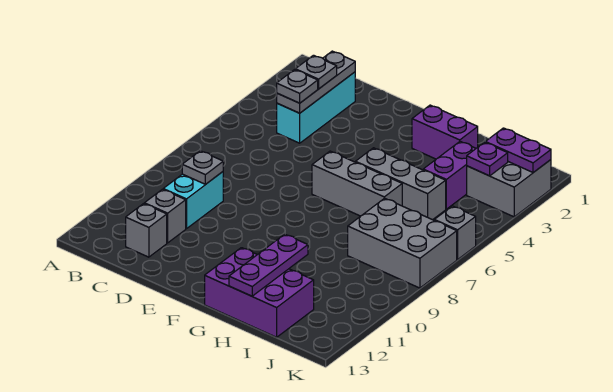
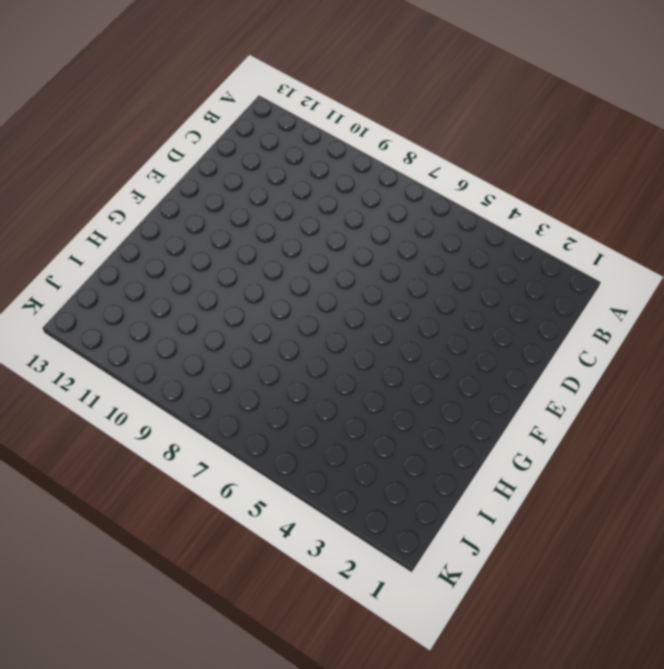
none -> cyan brick C2:C4 level 1
none -> cyan brick C9:C10 level 1
none -> grey brick C11 level 1

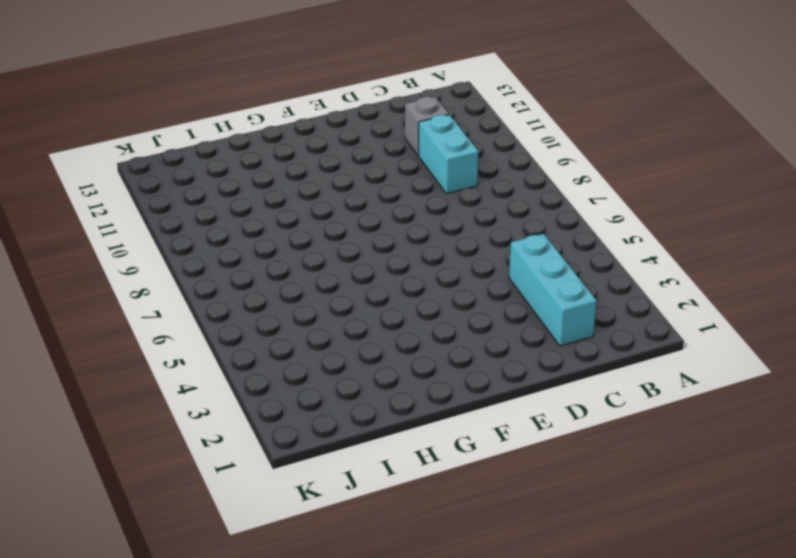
none -> grey brick C12 level 1
none -> grey brick F6:H6 level 1
none -> purple brick G2:H2 level 1

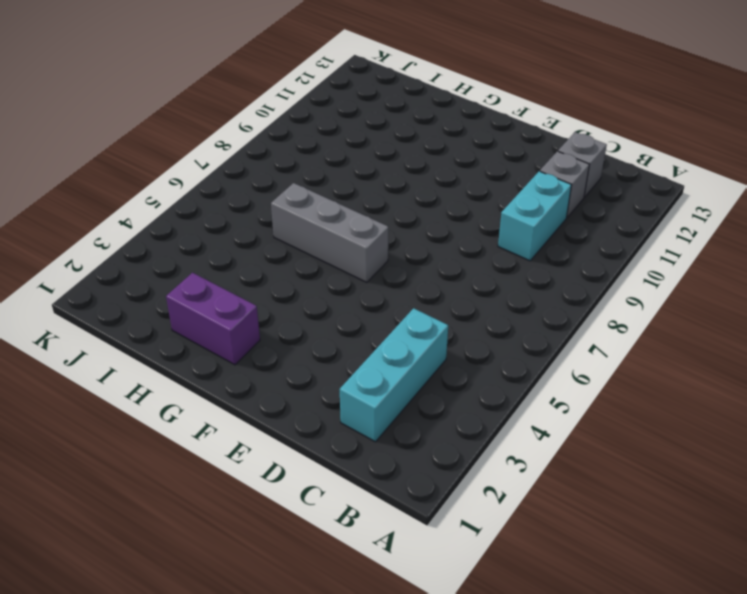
none -> grey brick G5:I5 level 1
none -> purple brick G12:I13 level 1
none -> purple brick I3:I4 level 1

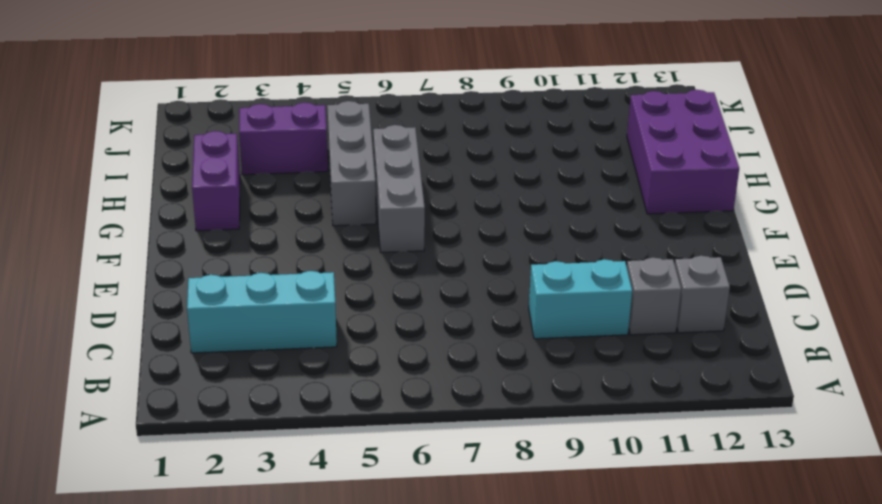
none -> grey brick I7:K8 level 1
none -> grey brick J2:K3 level 1
none -> grey brick K6 level 1

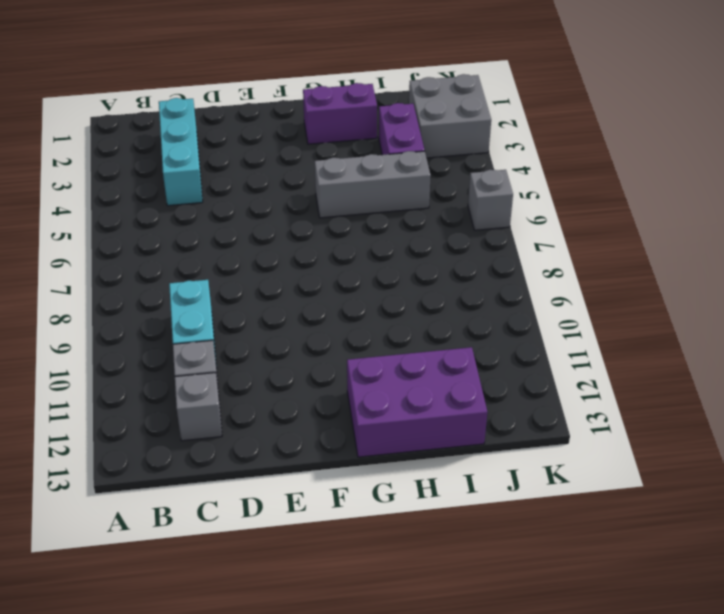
none -> grey brick F6:H6 level 1
none -> grey brick I7:K8 level 1
none -> grey plate C2:C4 level 2

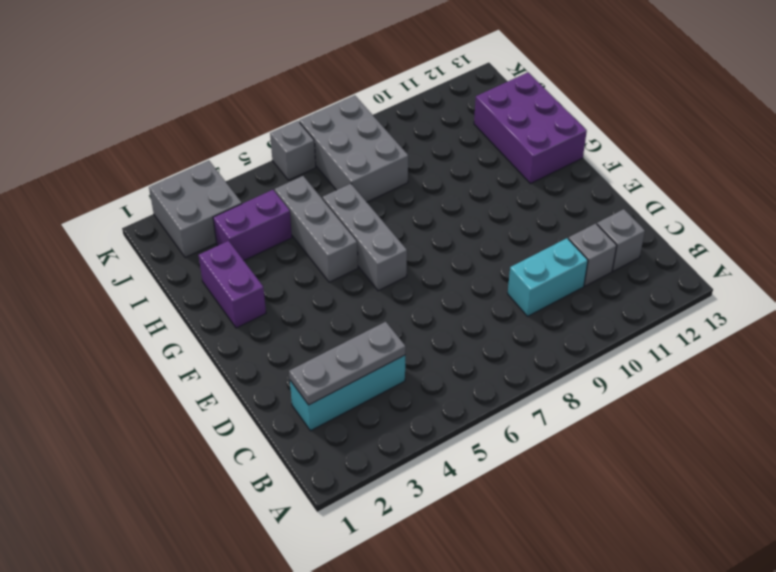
none -> grey plate C9 level 2
none -> purple plate H11:H13 level 2
none -> purple plate J2:K2 level 2

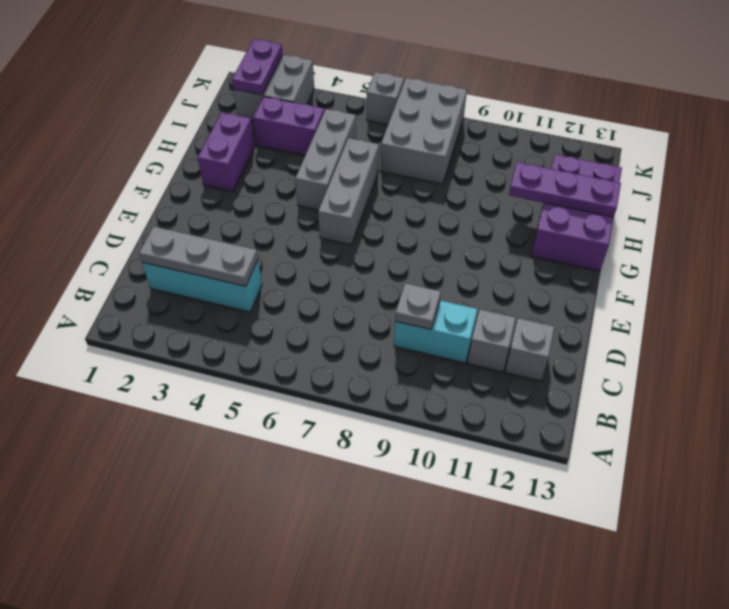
none -> purple plate J3 level 2
none -> grey plate C3 level 3
none -> grey plate C4 level 3

